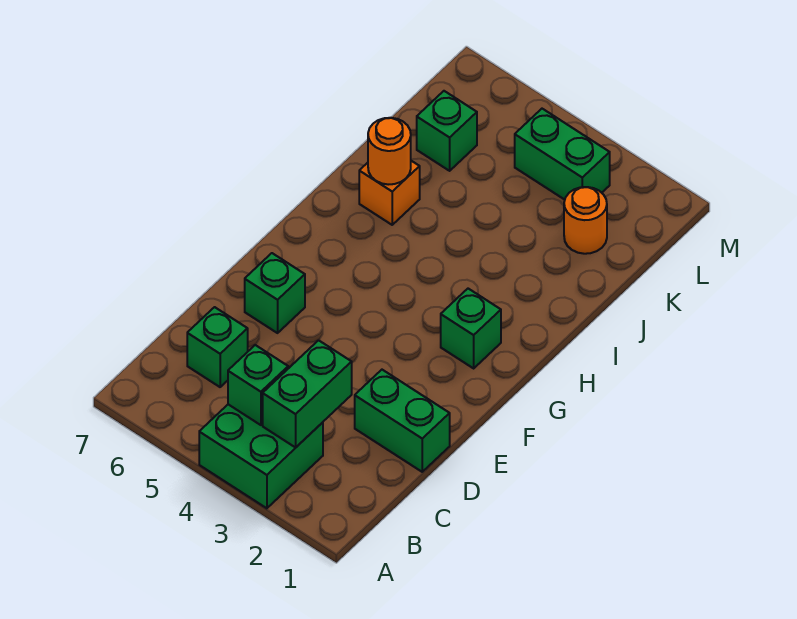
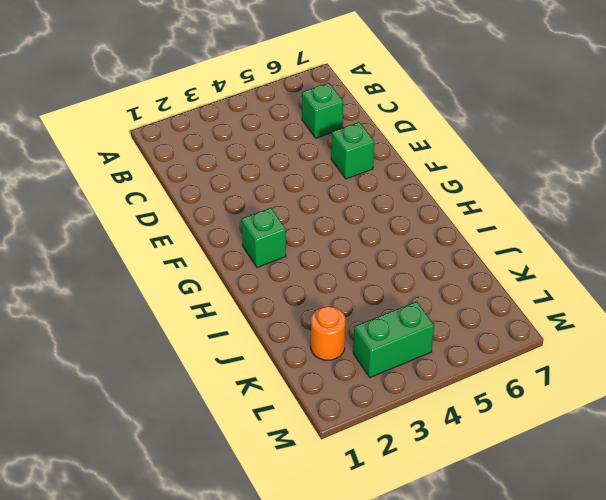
none -> green brick A3:B4 level 1
none -> green brick D1:D2 level 1
none -> orange brick I6 level 1

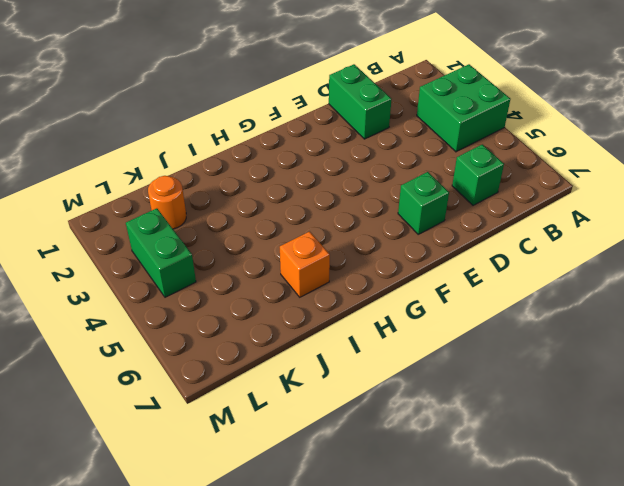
none -> green brick G2 level 1
none -> green brick K6 level 1
none -> green brick B3:C3 level 2

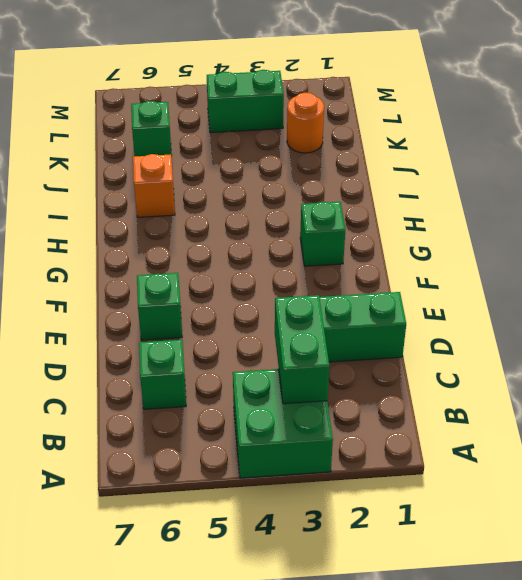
none -> green brick B4 level 2
none -> orange round brick I6 level 2

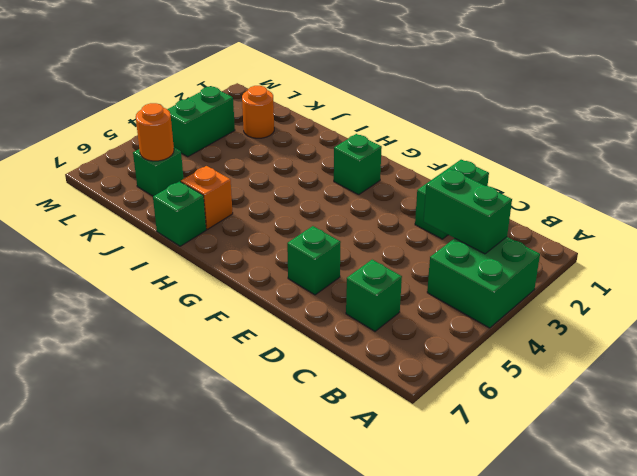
green brick I7 level 1 -> green brick B4 level 2
orange round brick K6 level 2 -> orange round brick I6 level 2

